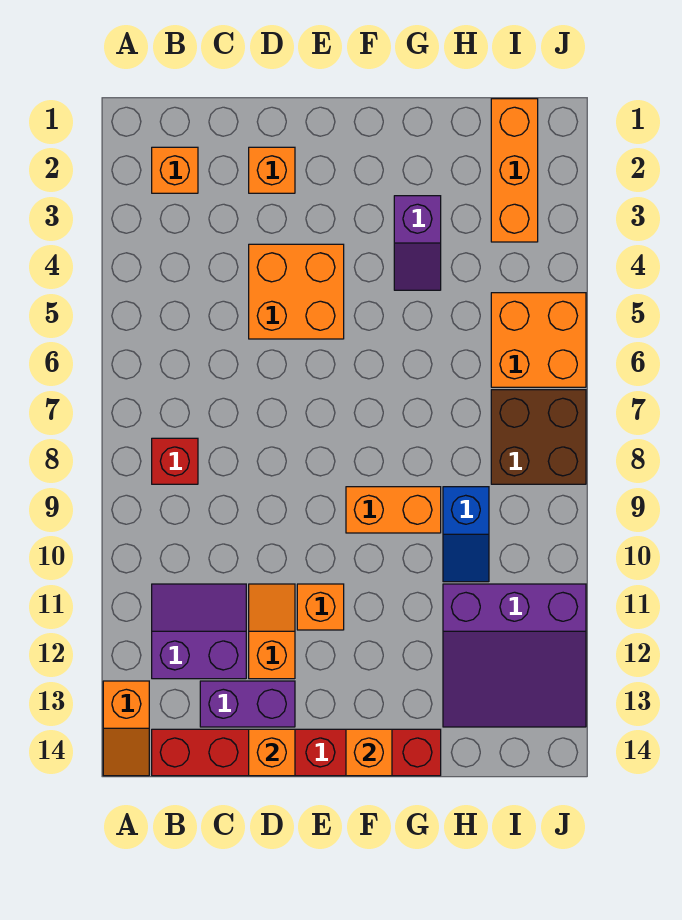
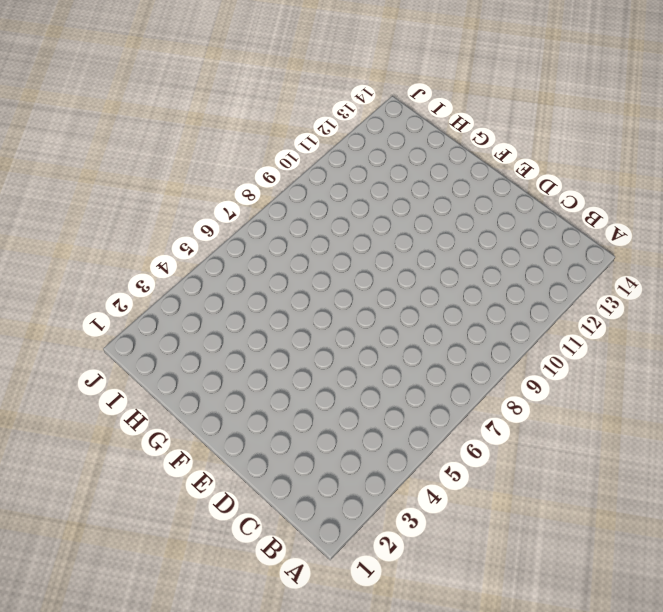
none -> orange slope A13:A14 level 1 top 13
none -> orange brick B2 level 1
none -> red brick B8 level 1

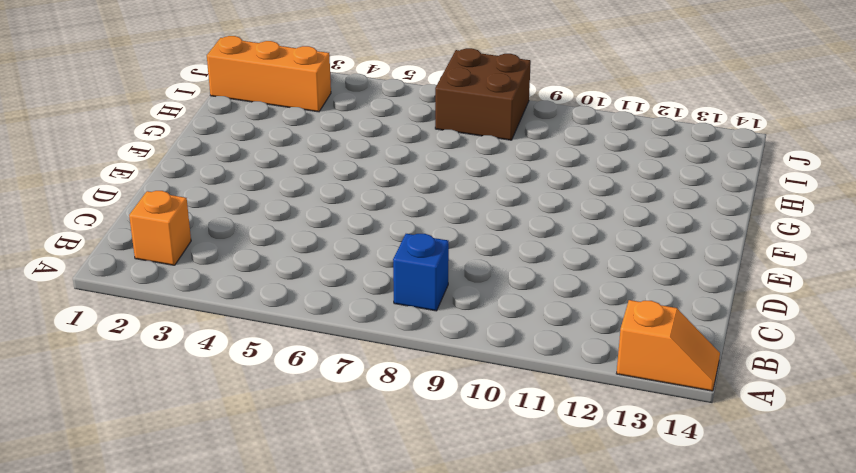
blue brick B8 level 1 -> red brick B8 level 1
none -> purple slope B11:C12 level 1 top 12
none -> red brick B14:G14 level 1
none -> purple brick C13:D13 level 1

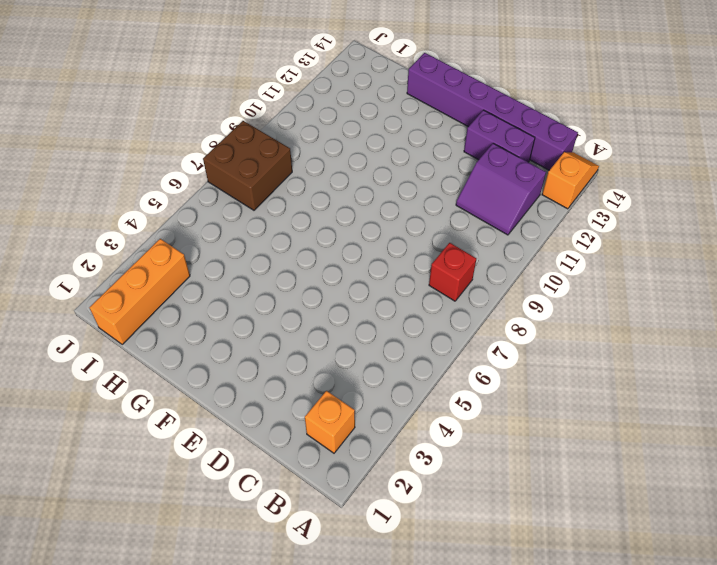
purple brick B14:G14 level 1 -> red brick B14:G14 level 1
none -> orange brick D2 level 1
none -> orange brick D4:E5 level 1
none -> orange slope D11:D12 level 1 top 12

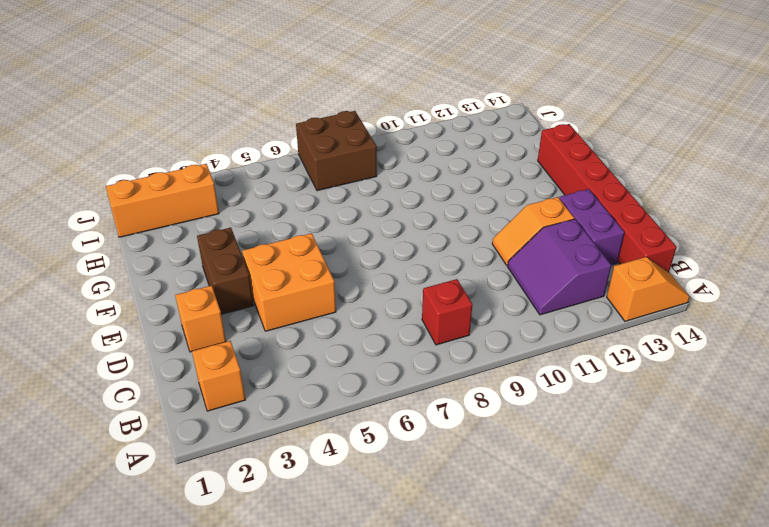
brown brick E3:F3 level 1 -> none
none -> orange brick E11 level 1
none -> orange brick F9:G9 level 1
none -> purple slope G3:G4 level 1 top 3

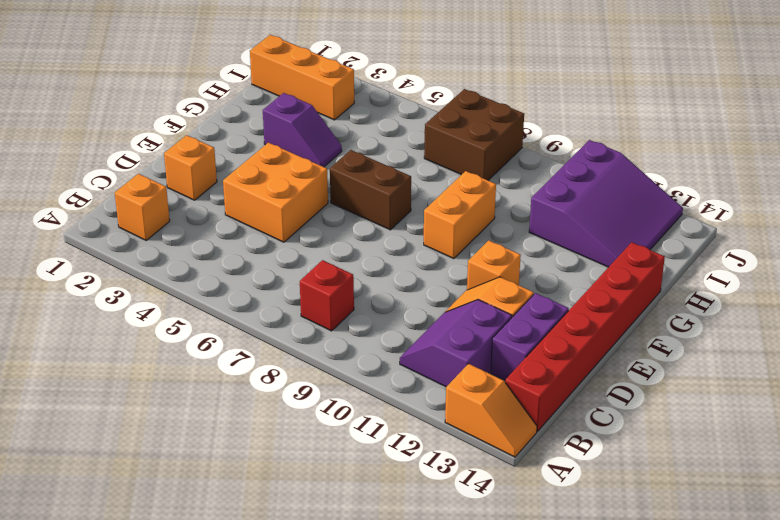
brown brick F6:F7 level 1 -> none
none -> blue slope H9:H10 level 1 top 9
none -> orange brick I5:J6 level 1
none -> orange brick D14 level 2

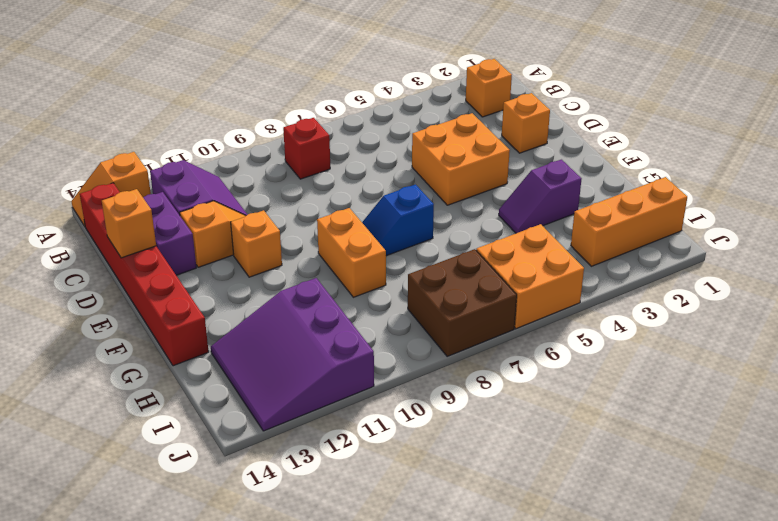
blue slope F7:F8 level 1 top 7 -> blue slope H9:H10 level 1 top 9
none -> orange brick F14 level 2

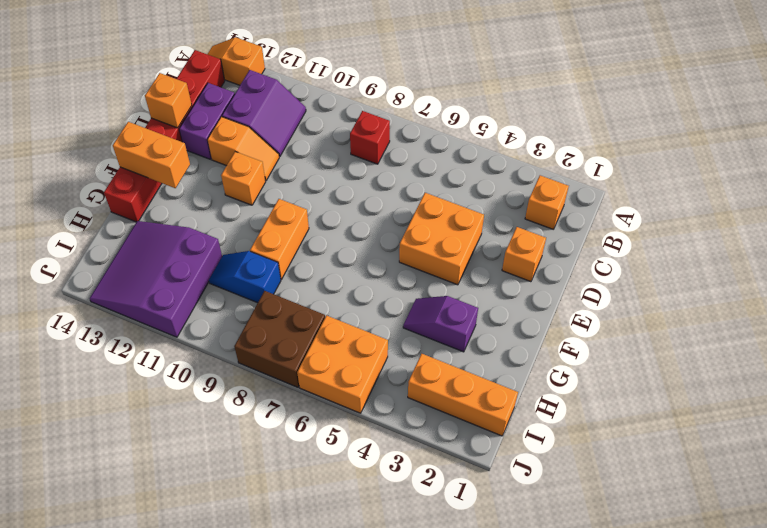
orange brick F13:F14 level 2 -> orange brick F14 level 2

